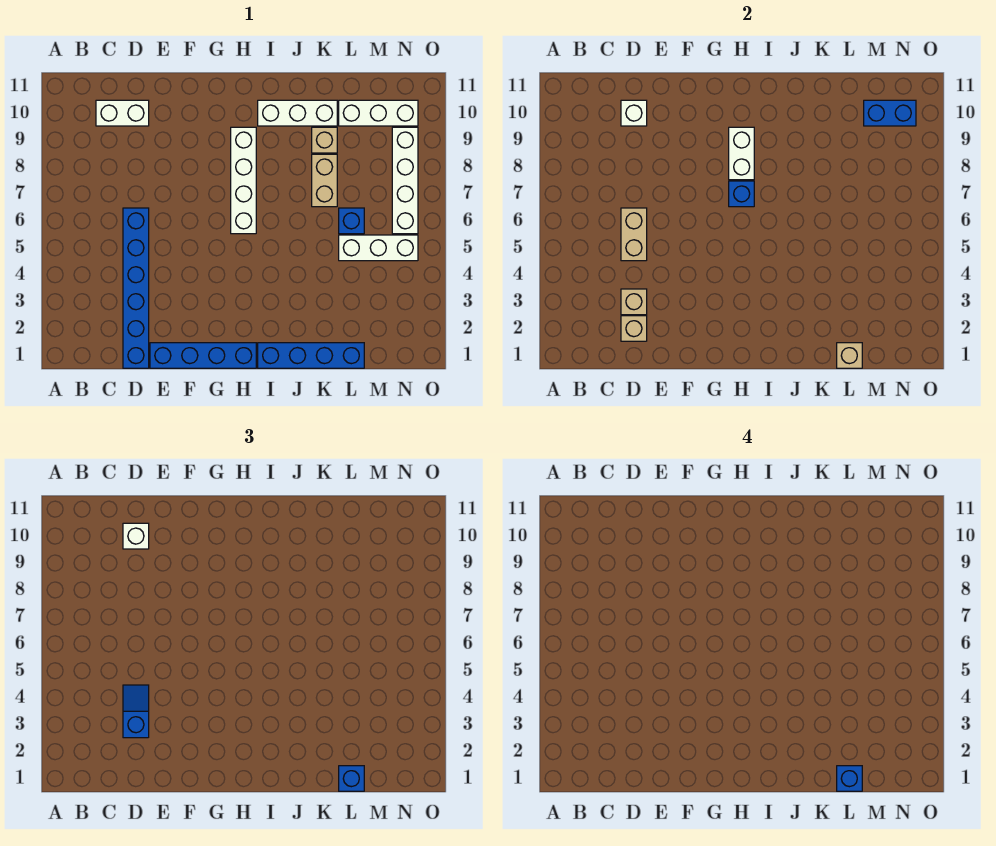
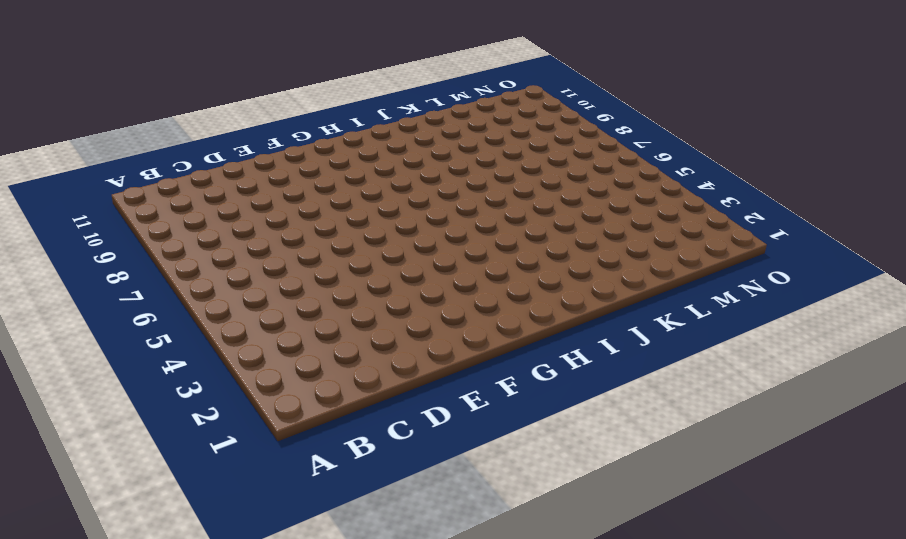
none -> white brick C10:D10 level 1
none -> blue brick D1:D6 level 1
none -> blue brick E1:H1 level 1

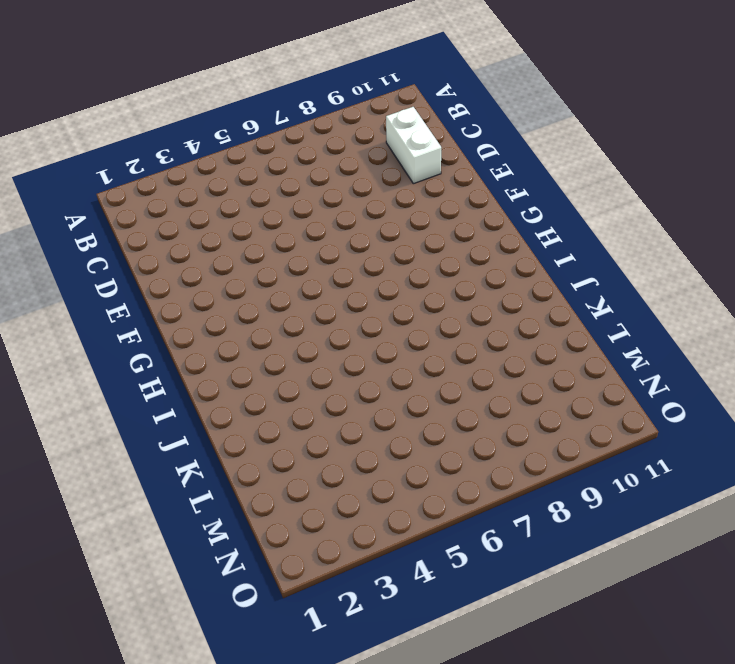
none -> blue brick D1:D6 level 1
none -> blue brick E1:H1 level 1
none -> white brick H6:H9 level 1

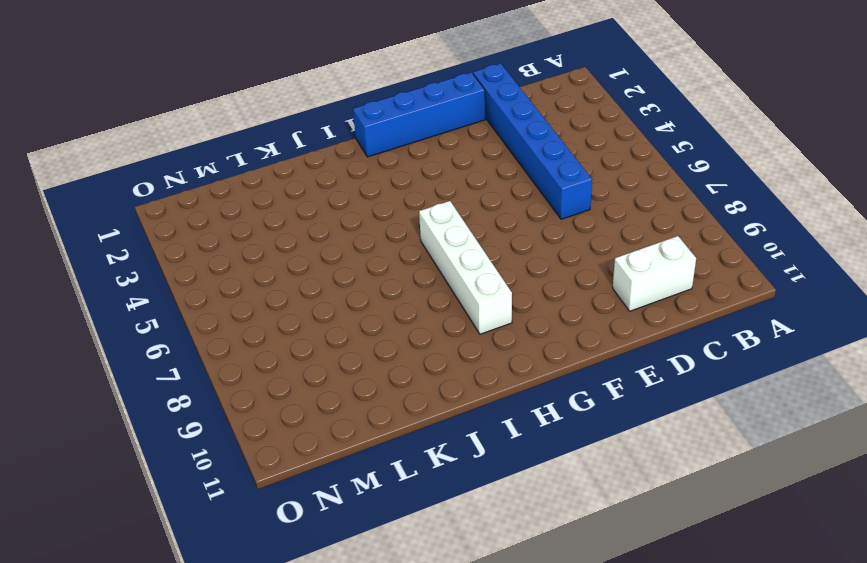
none -> blue brick I1:L1 level 1
none -> white brick I10:K10 level 1
none -> tan brick K7:K8 level 1

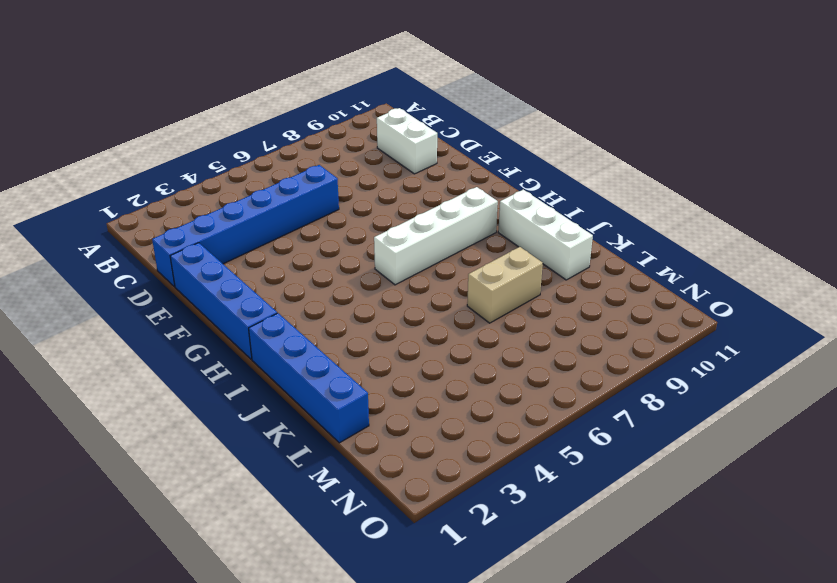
none -> tan brick K9 level 1
none -> white brick L5:N5 level 1
none -> blue brick L6 level 1

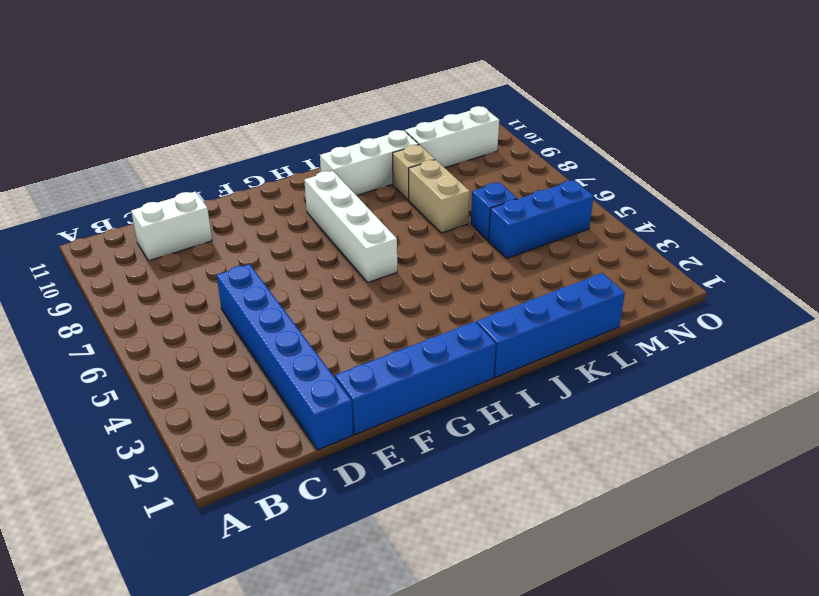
blue brick L5:N5 level 1 -> white brick L5:N5 level 1
none -> white brick N6:N9 level 1
none -> tan brick D2 level 2
none -> tan brick D3 level 2

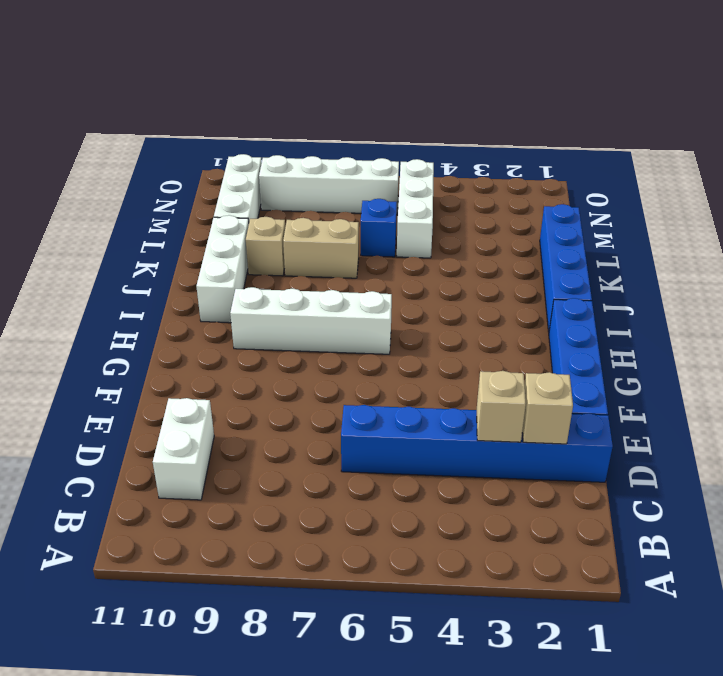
none -> tan brick D5:D6 level 2
none -> white brick D10 level 2
none -> blue brick H7 level 2

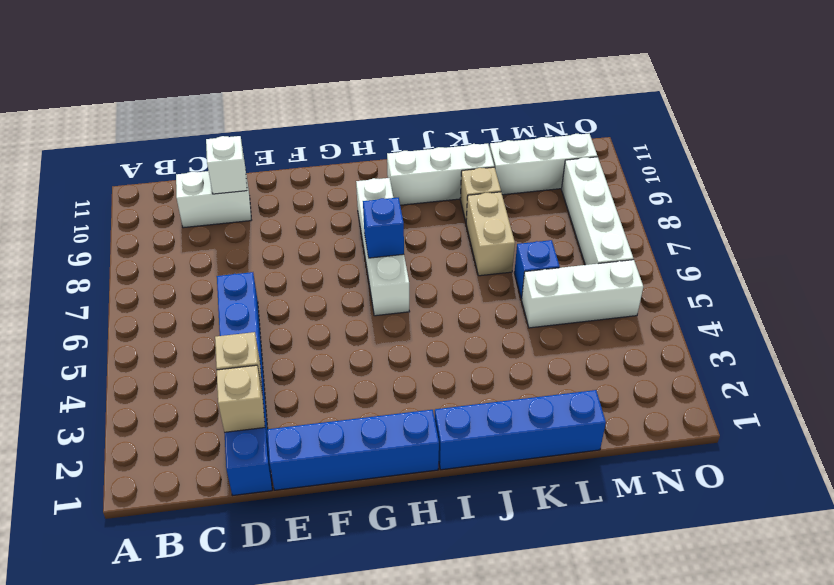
none -> tan brick D5:D6 level 2
none -> white brick H8:H9 level 2
none -> tan brick L1 level 2

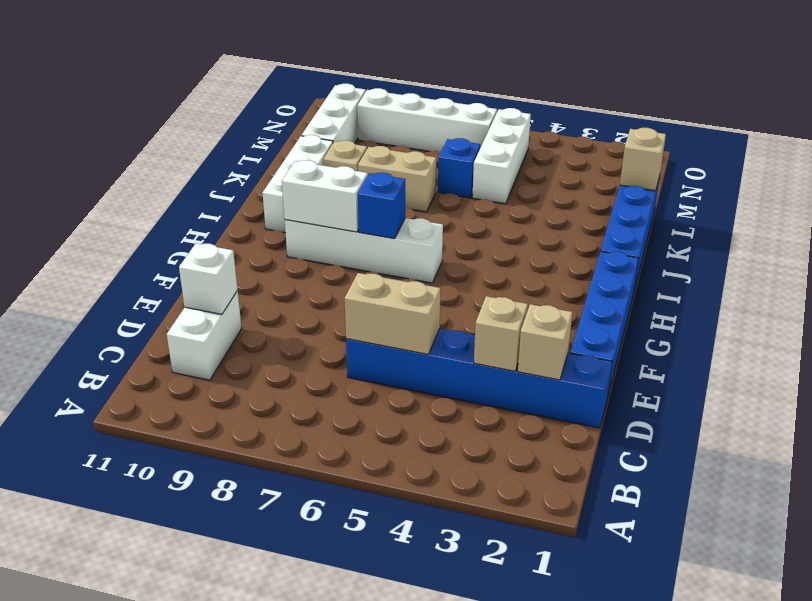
none -> blue brick M10:N10 level 2
none -> blue slope D3:D4 level 3 top 3
none -> white brick D10 level 3

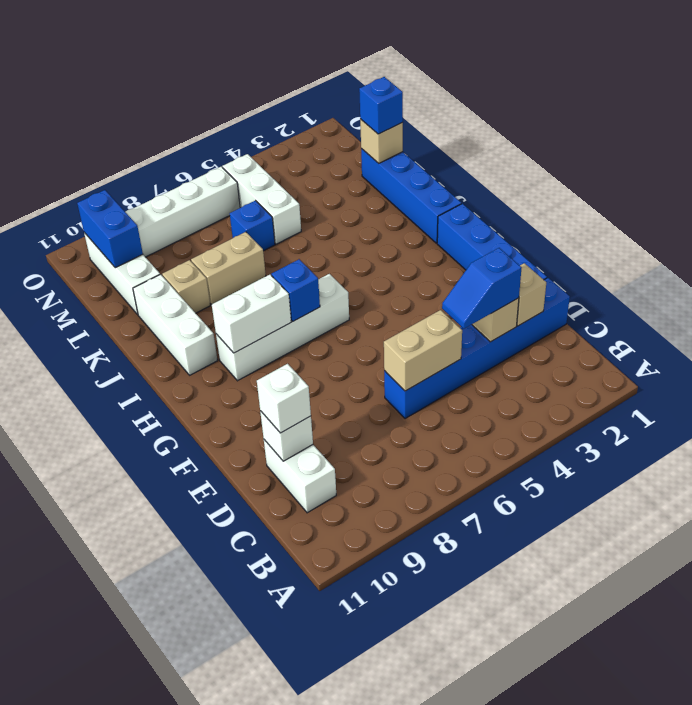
none -> blue brick L1 level 4

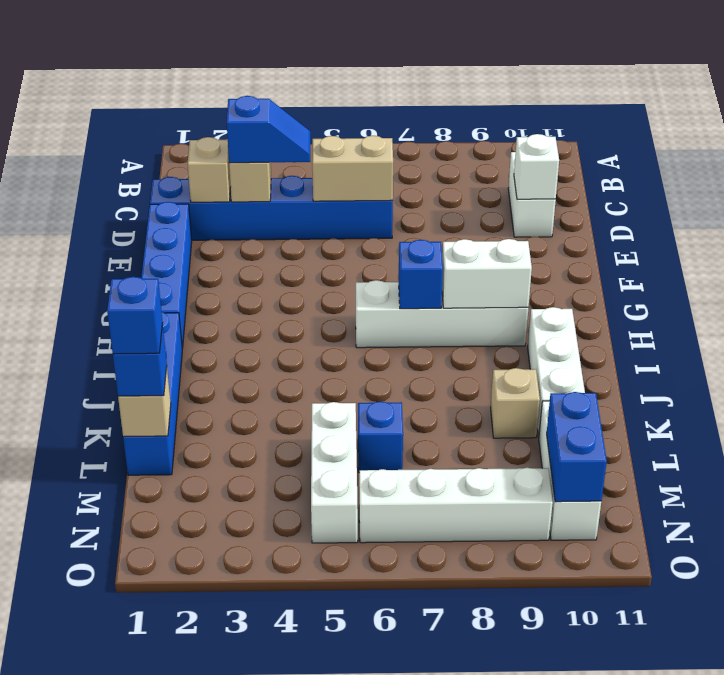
none -> tan brick K7:K8 level 1
none -> white brick D10 level 3

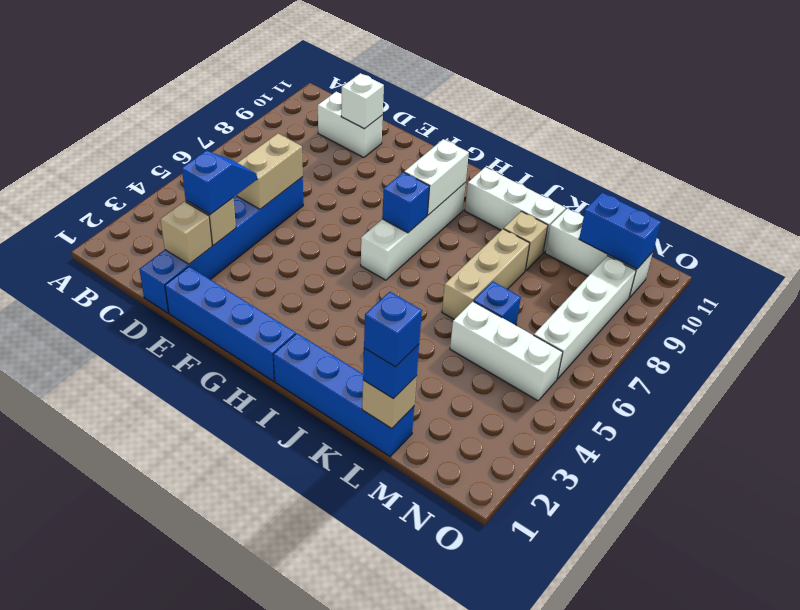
tan brick K6:K8 level 1 -> tan brick K7:K8 level 1
none -> white brick D10 level 3

